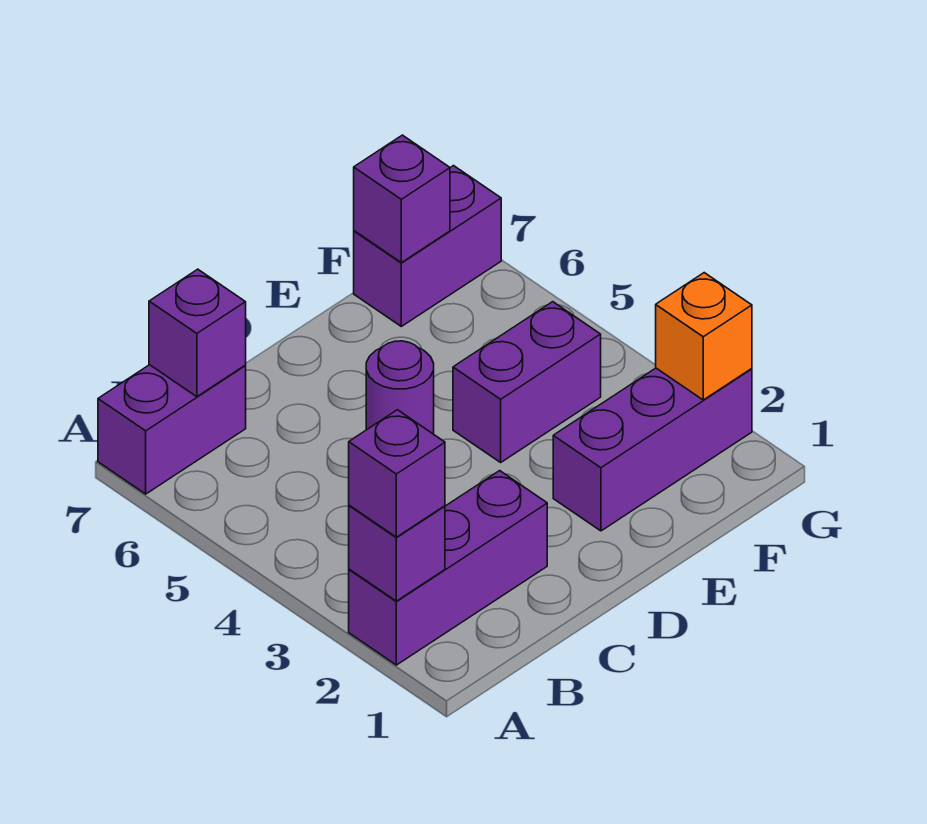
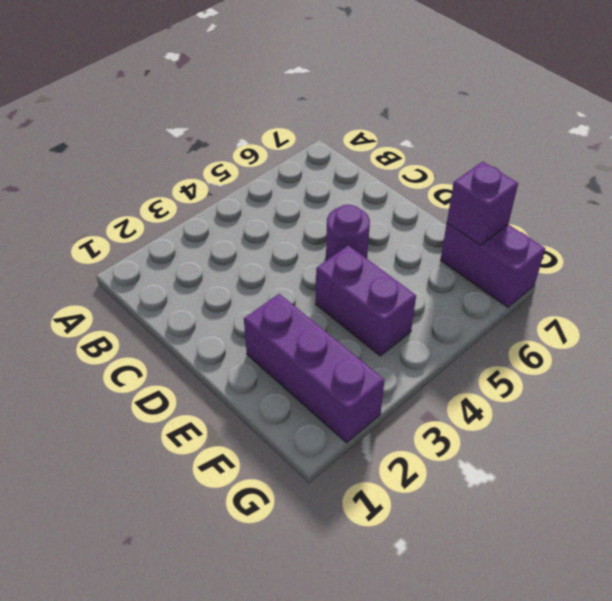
none -> purple brick A2:C2 level 1
none -> purple brick A7:B7 level 1

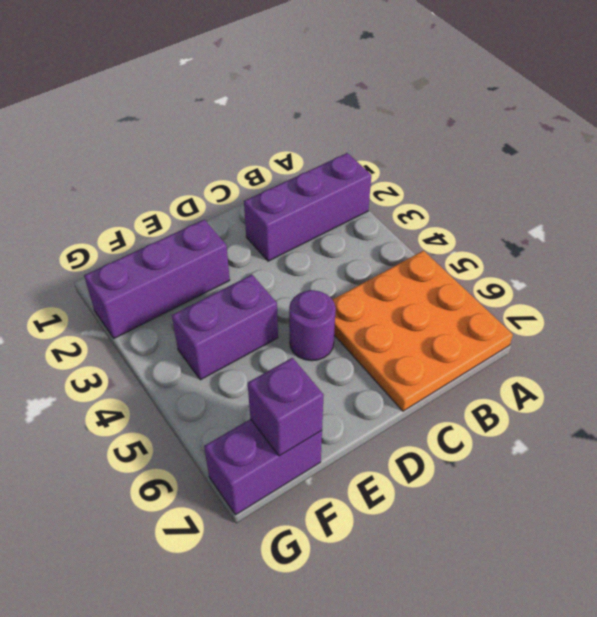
orange plate A5:C7 level 1 -> purple brick A7:B7 level 1
none -> purple brick A2 level 2
none -> purple brick B7 level 2

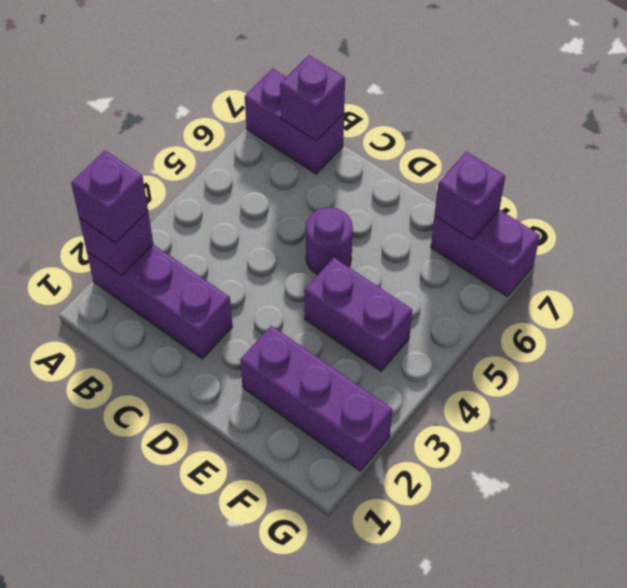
none -> orange brick G2 level 2

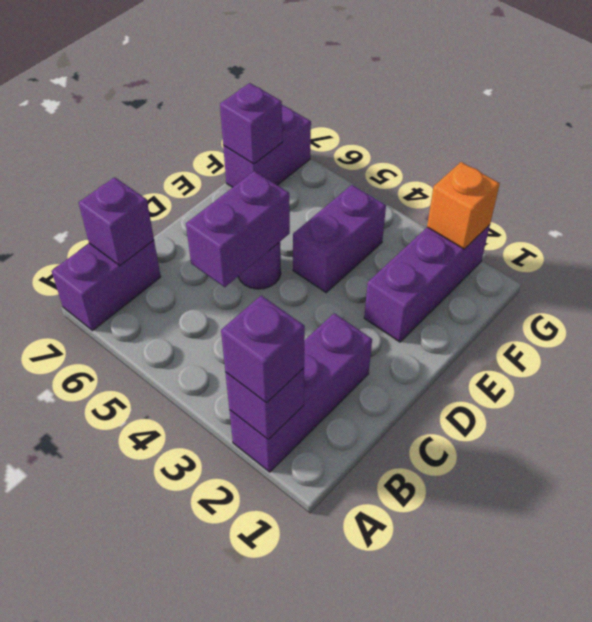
purple brick C5:D5 level 2 -> none

